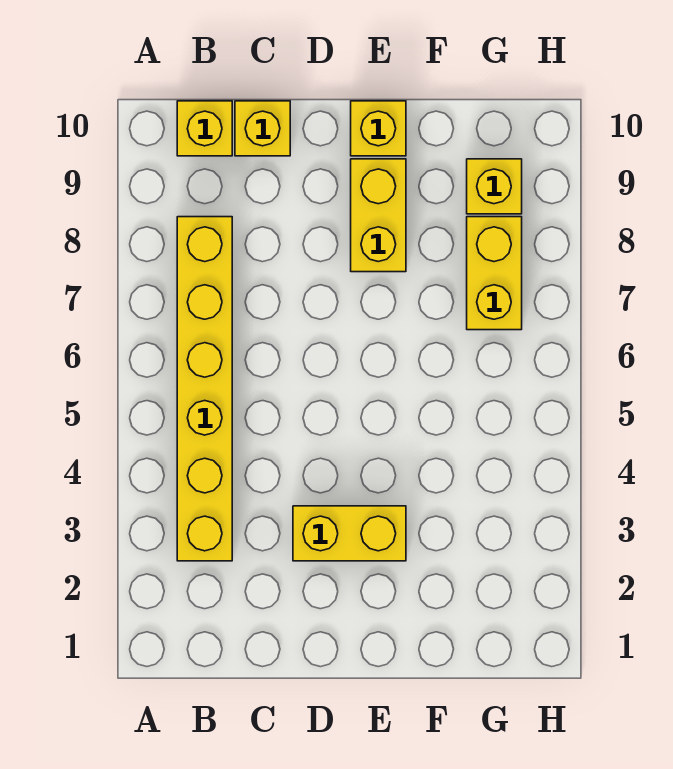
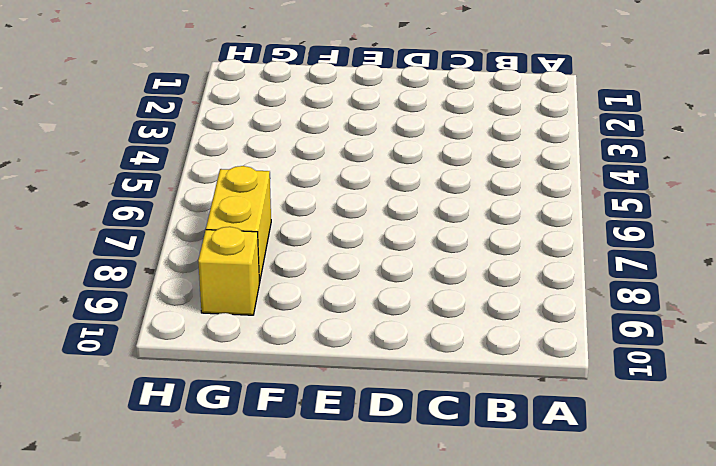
none -> yellow brick B3:B8 level 1
none -> yellow brick B10 level 1

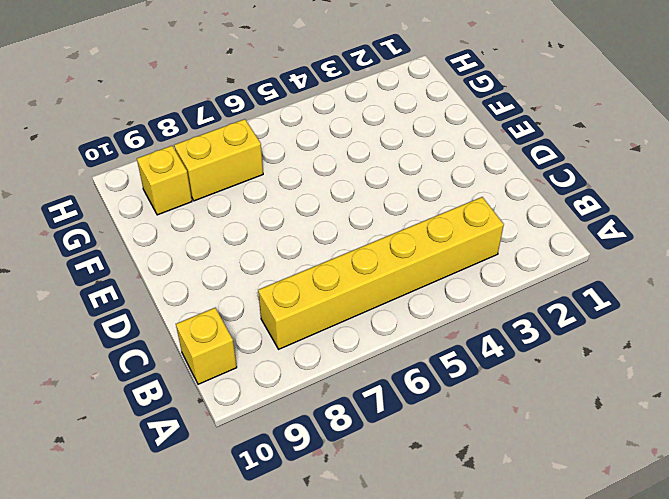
none -> yellow brick C10 level 1
none -> yellow brick D3:E3 level 1

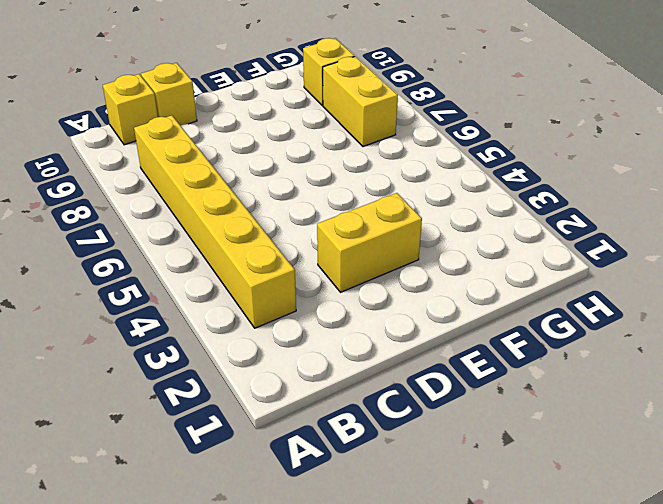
none -> yellow brick E8:E9 level 1
none -> yellow brick E10 level 1

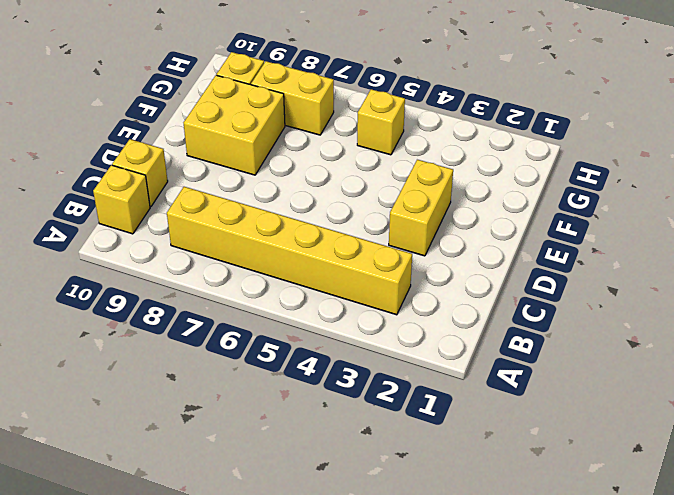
yellow brick E8:F9 level 1 -> yellow brick E8:E9 level 1
yellow brick G5 level 1 -> yellow brick E10 level 1

